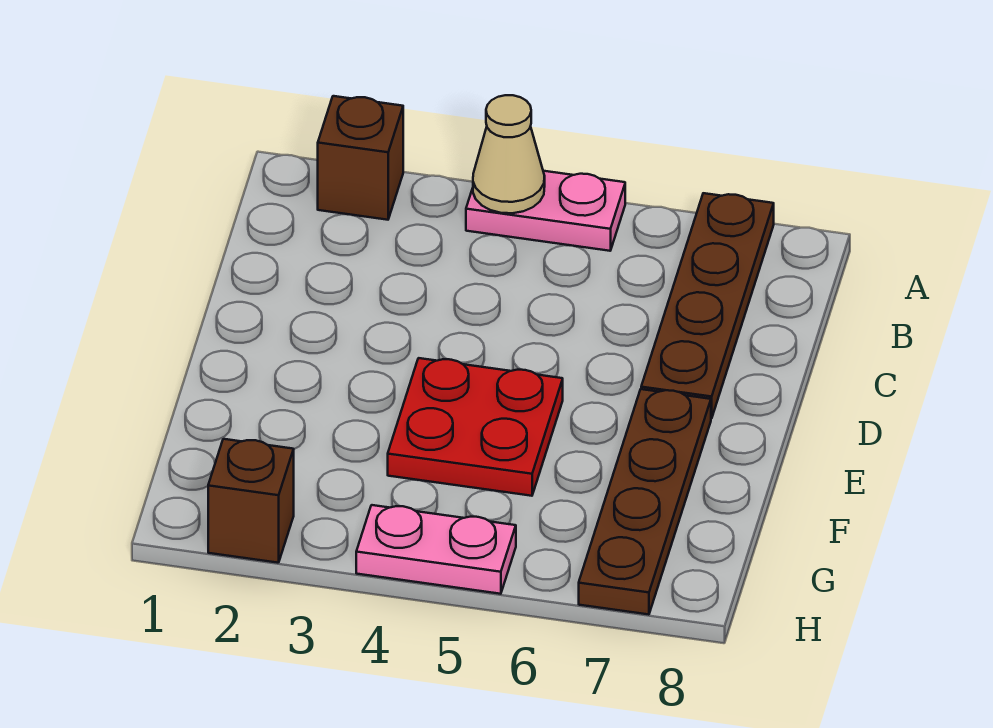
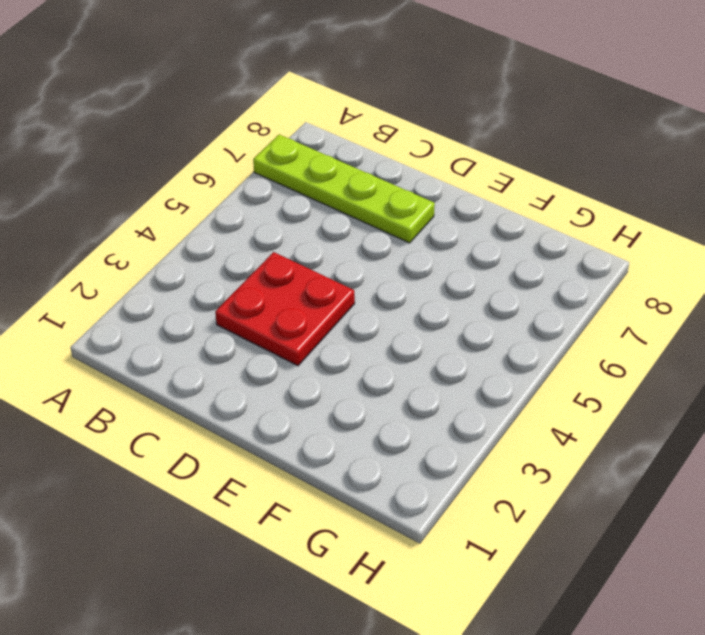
lime plate A7:D7 level 1 -> brown plate A7:D7 level 1
red plate C3:D4 level 1 -> red plate E4:F5 level 1
none -> brown brick A2 level 1
none -> pink plate A4:A5 level 1

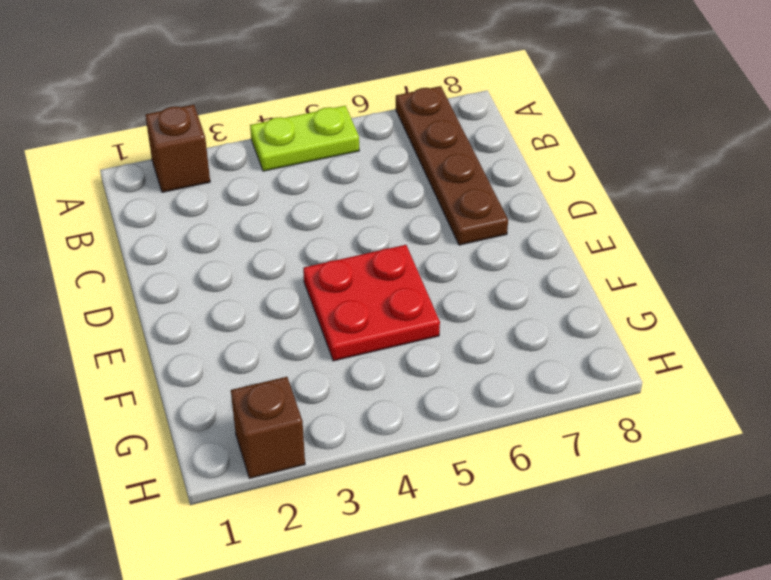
lime plate A4:A5 level 1 -> pink plate A4:A5 level 1
none -> brown plate E7:H7 level 1
none -> pink plate H4:H5 level 1

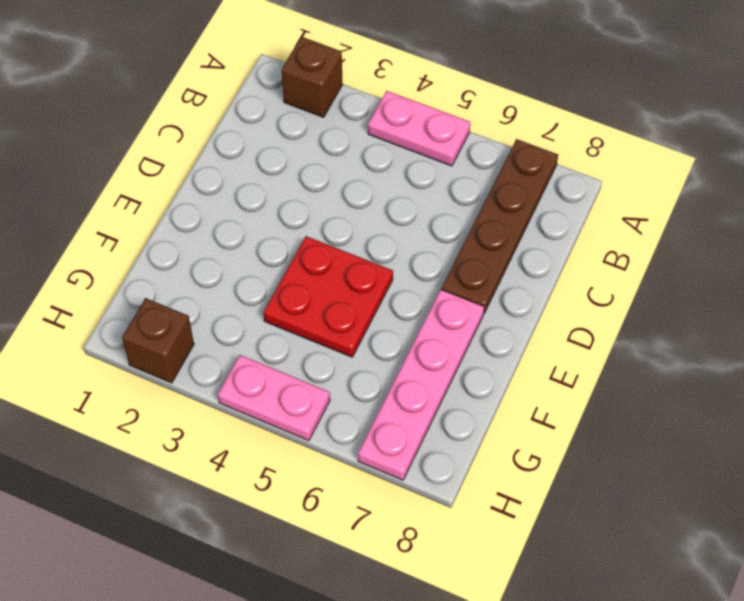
pink plate E7:H7 level 1 -> brown plate E7:H7 level 1
none -> tan cone A4 level 2

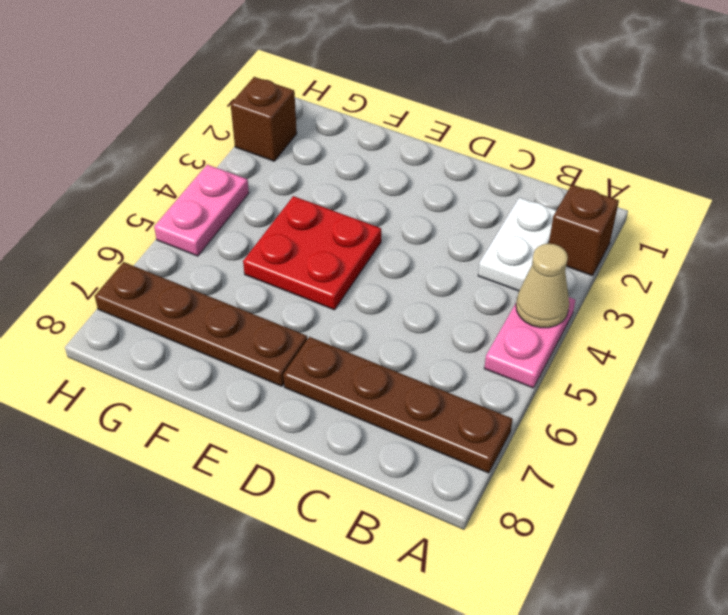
white plate B2:B3 level 1 -> none

